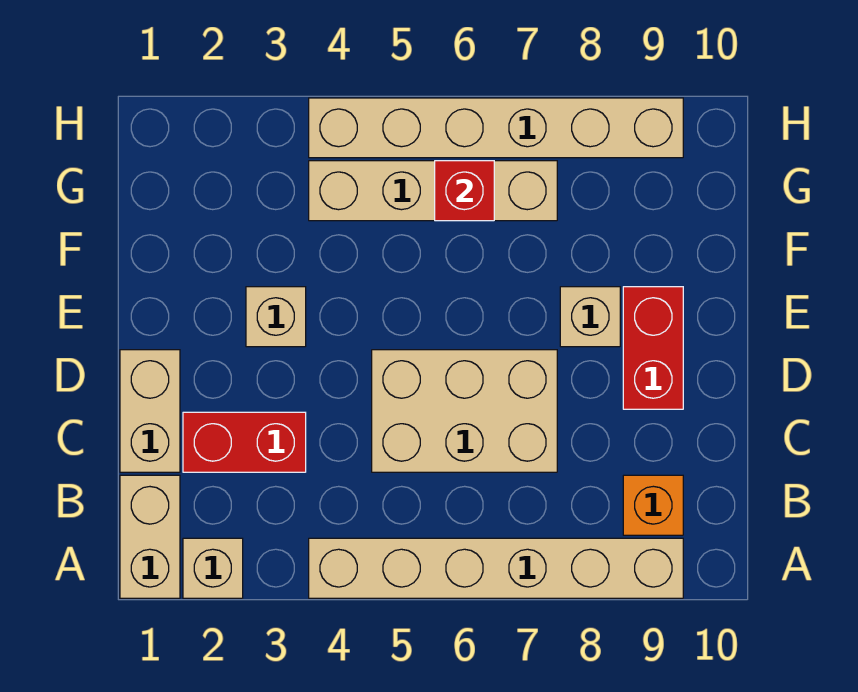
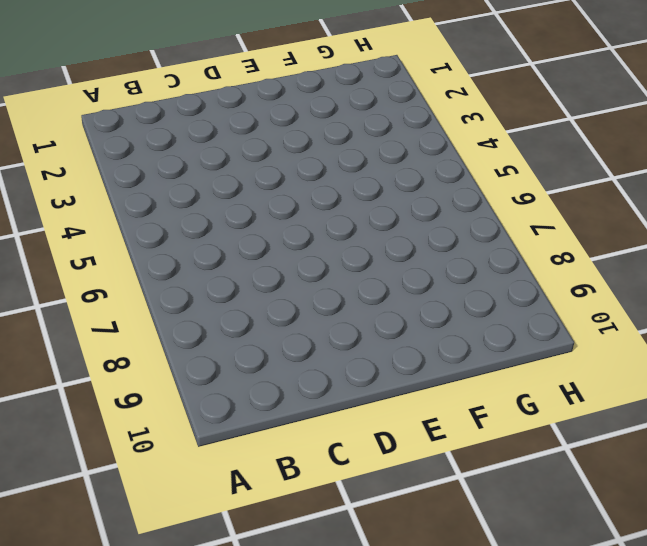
none -> tan brick A1:B1 level 1
none -> tan brick A2 level 1
none -> tan brick A4:A9 level 1

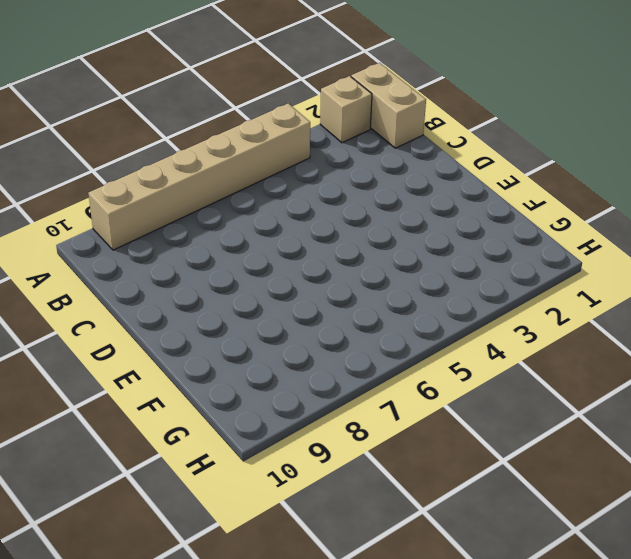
none -> orange brick B9 level 1
none -> tan brick C1:D1 level 1
none -> red brick C2:C3 level 1

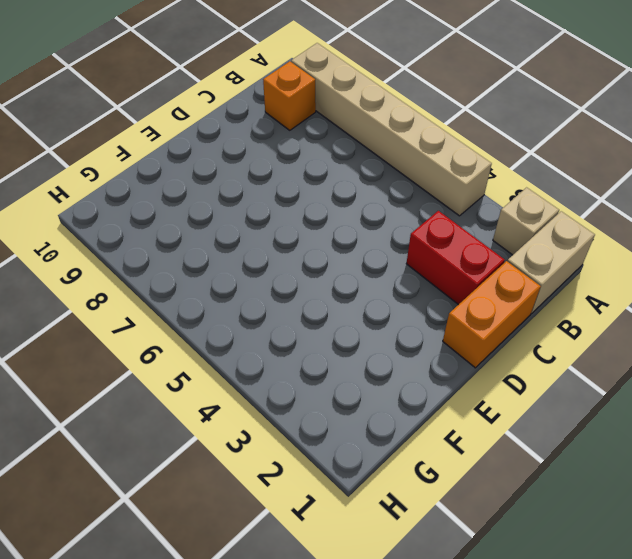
orange brick C1:D1 level 1 -> tan brick C1:D1 level 1
none -> tan brick C5:D7 level 1
none -> red brick D9:E9 level 1
none -> tan brick E3 level 1

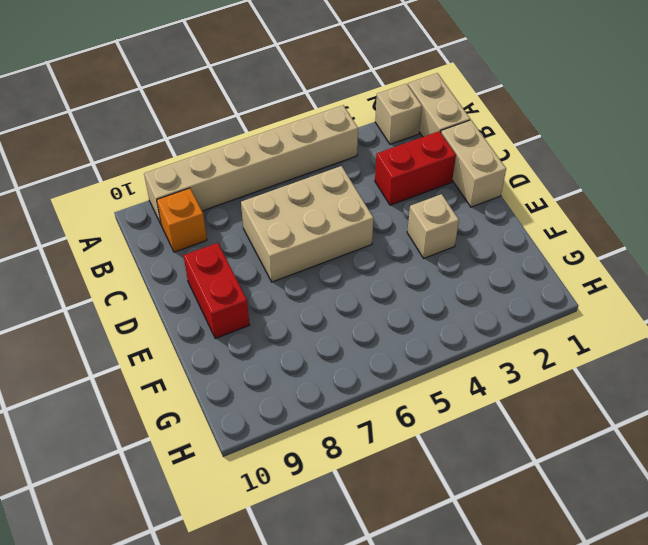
none -> tan brick E8 level 1
none -> tan brick G4:G7 level 1
none -> tan brick H4:H9 level 1

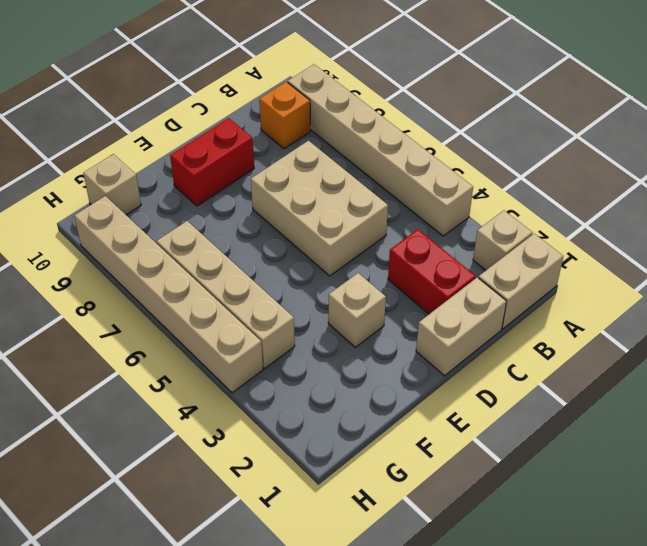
tan brick G10 level 1 -> tan brick E8 level 1
none -> red brick G6 level 2

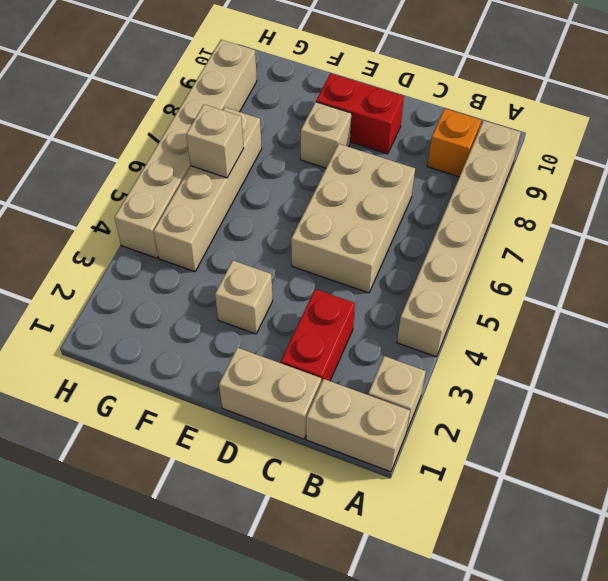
tan brick G6 level 2 -> red brick G6 level 2

